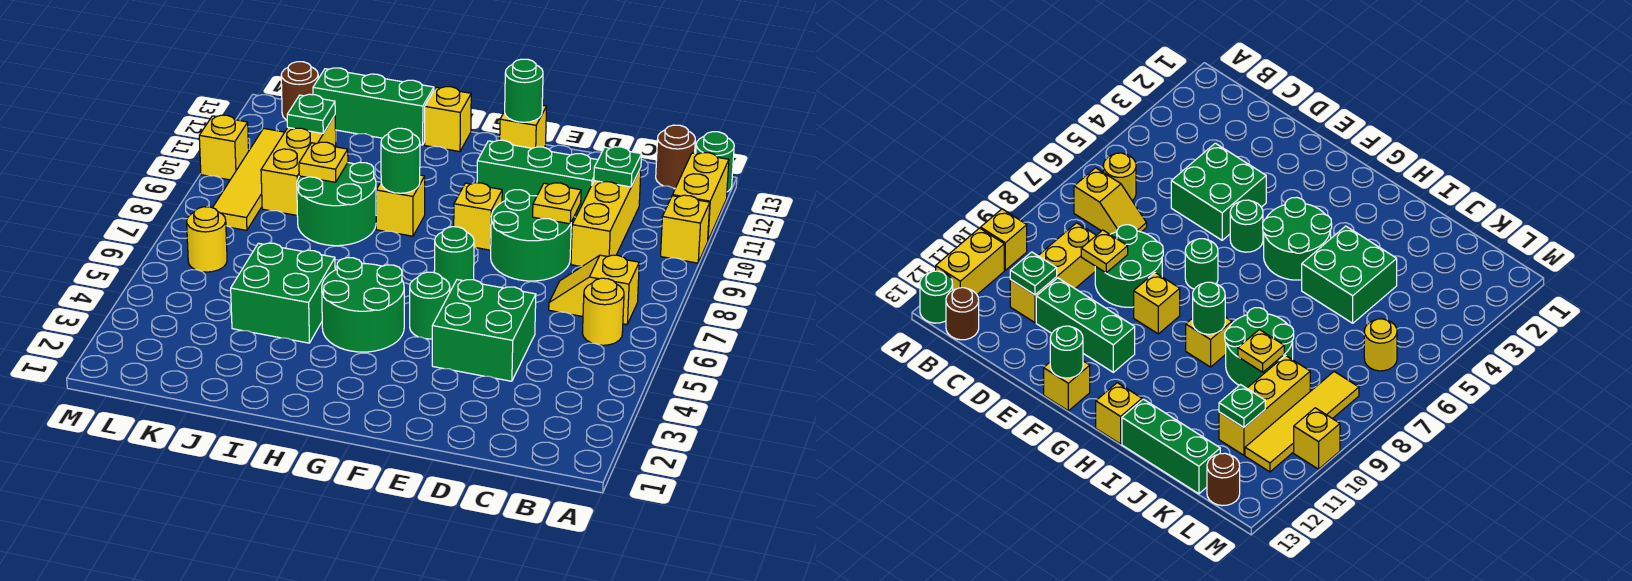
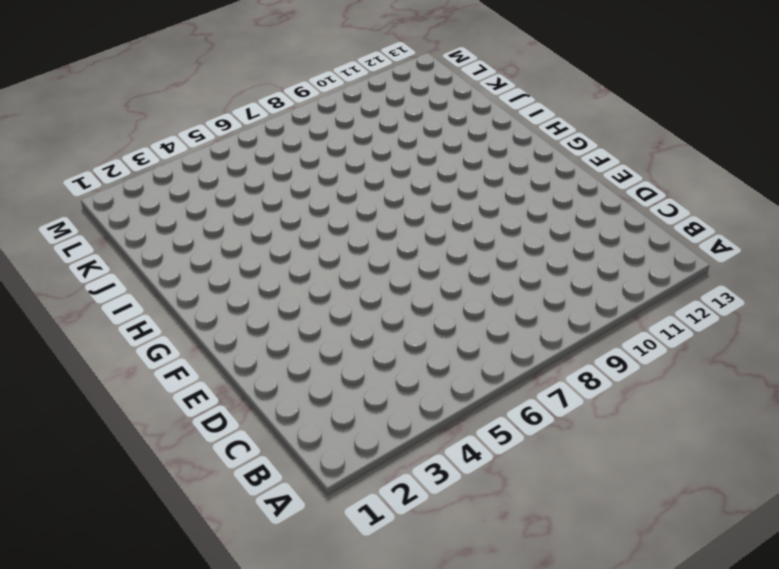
none -> yellow brick A10 level 1
none -> yellow brick A11:A12 level 1
none -> green round brick A13 level 1
none -> yellow round brick B6 level 1

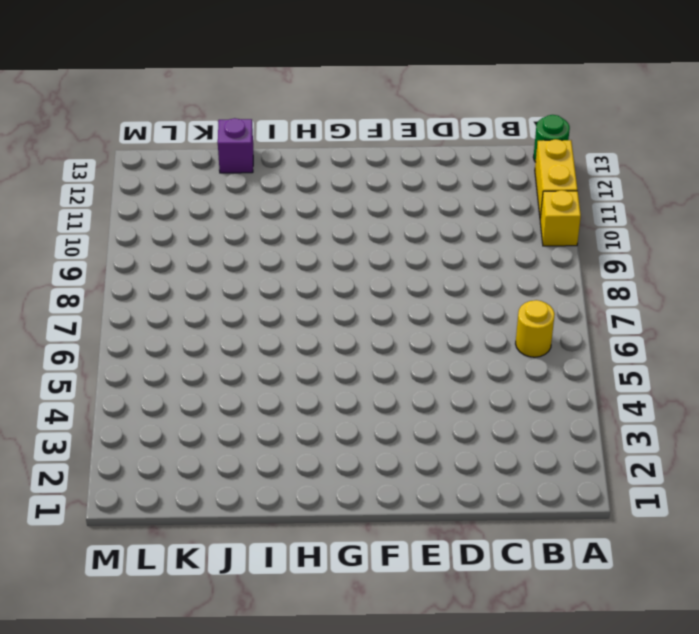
purple brick J13 level 1 -> green brick I13:K13 level 1
none -> yellow slope B7:C7 level 1 top B
none -> brown round brick B13 level 1
none -> yellow brick C9:C11 level 1
none -> green brick D4:E5 level 1

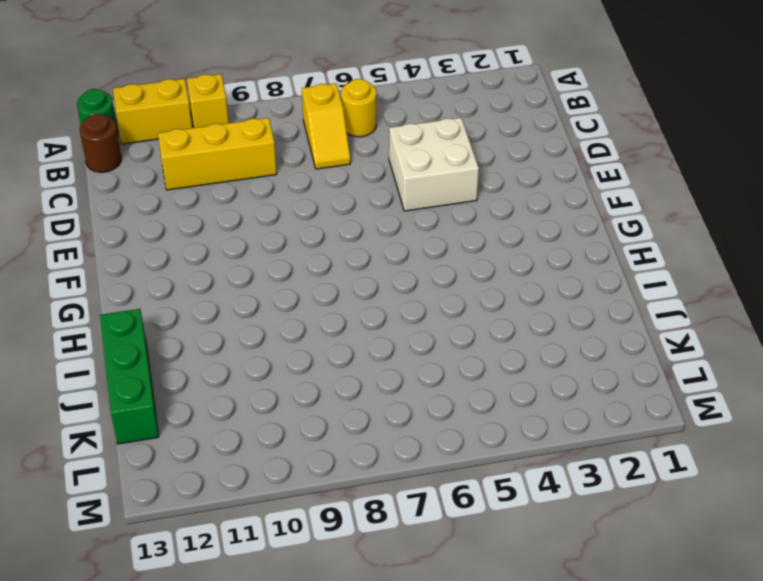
white brick D4:E5 level 1 -> green brick D4:E5 level 1
none -> green round brick D8:E9 level 1
none -> green brick D11:F11 level 1
none -> green round brick F5 level 1
none -> green round brick F7 level 1

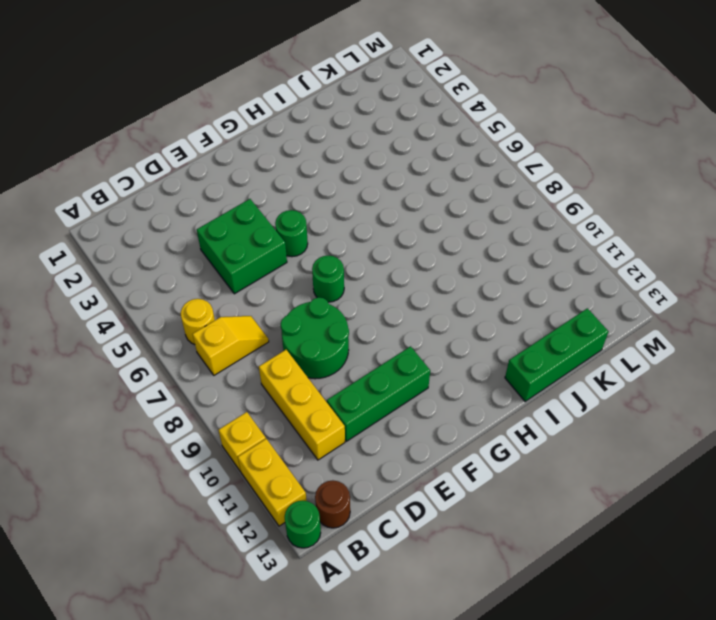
none -> yellow brick F9 level 1
none -> yellow brick F13 level 1
none -> green round brick G4:H5 level 1
none -> yellow brick H9 level 1

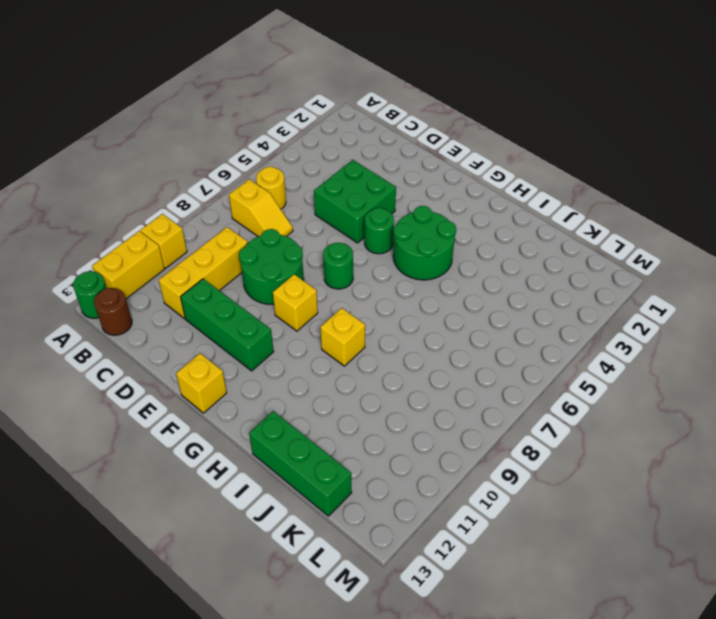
none -> yellow brick H13 level 1
none -> green brick I4:J5 level 1
none -> green round brick I8:J9 level 1
none -> yellow brick K9:K11 level 1

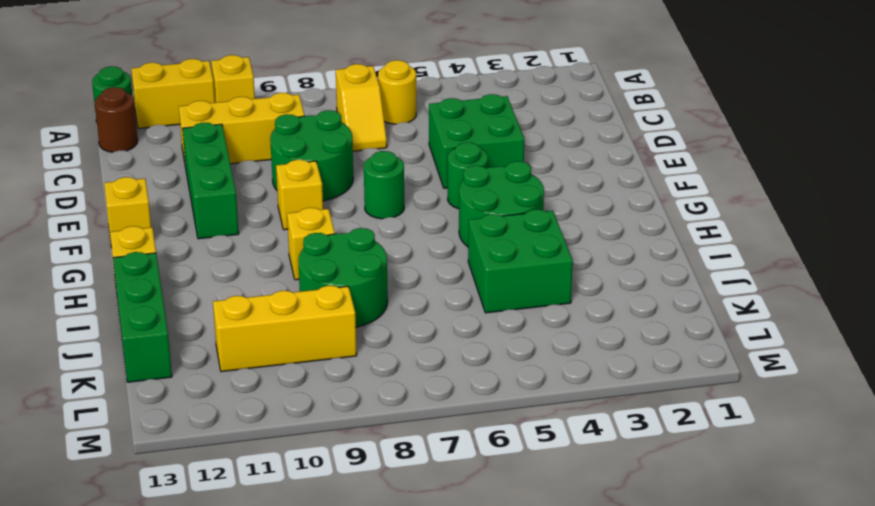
none -> yellow round brick L6 level 1
none -> yellow tile L8:L11 level 1
none -> brown round brick L13 level 1
none -> yellow brick M10 level 1

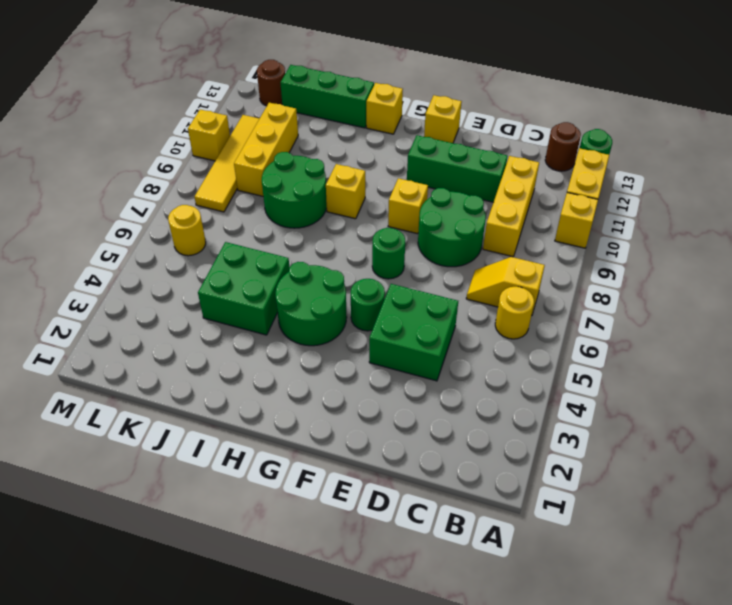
none -> green plate C11 level 2
none -> yellow plate D9 level 2
none -> green round brick F13 level 2
none -> green round brick H9 level 2

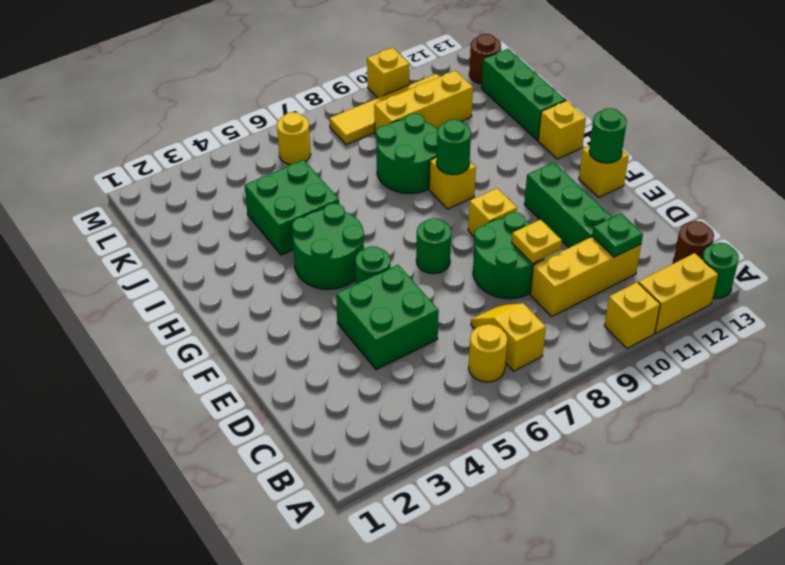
none -> yellow plate J9 level 2
none -> green plate K11 level 2

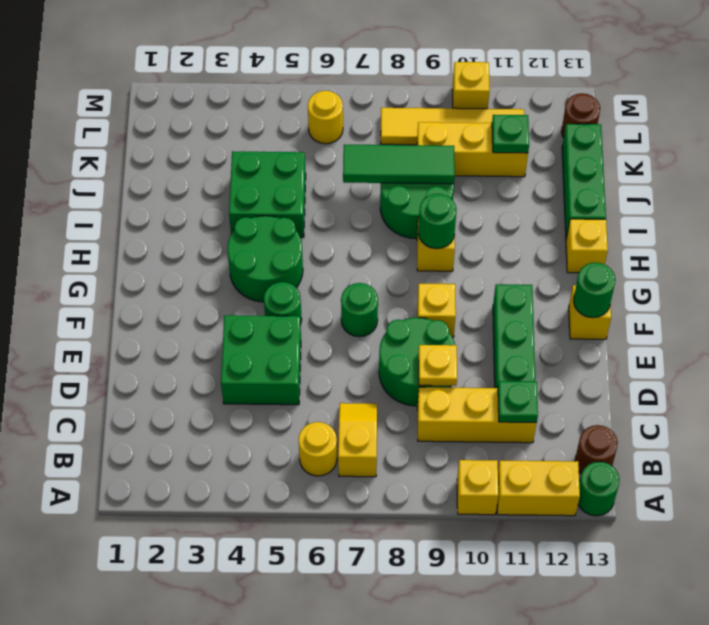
green tile J7:J9 level 2 -> yellow plate J9 level 2

